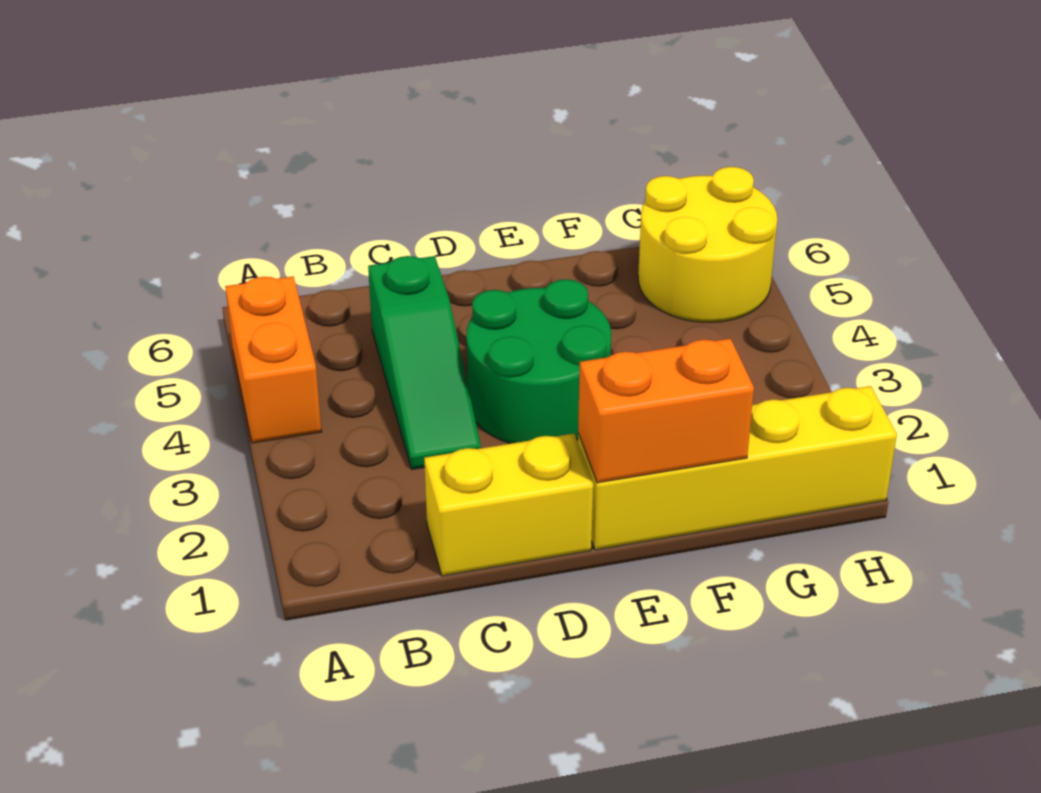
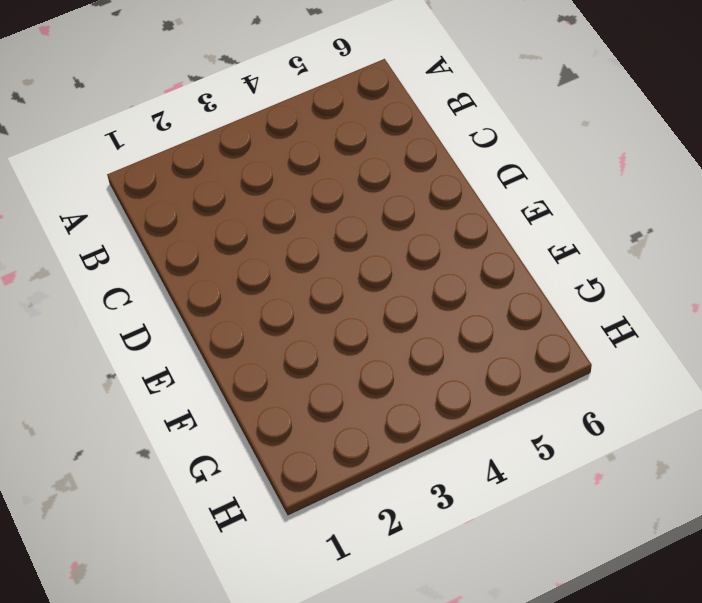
none -> orange brick A4:A5 level 1
none -> yellow brick C1:D1 level 1

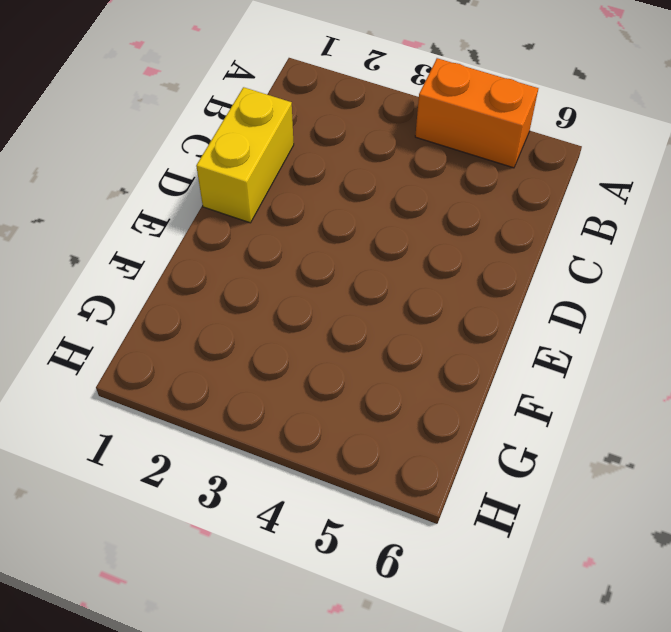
none -> green slope C3:C5 level 1 top 5
none -> green round brick D3:E4 level 1

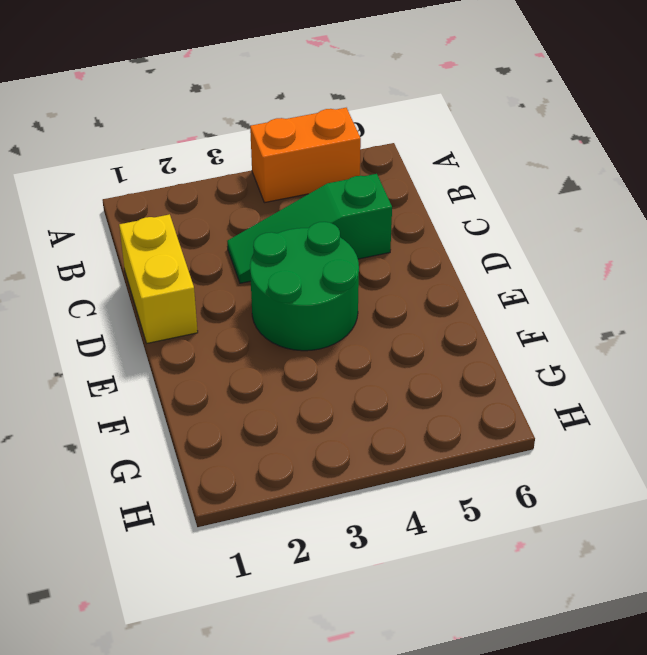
none -> yellow brick E1:H1 level 1
none -> yellow round brick G5:H6 level 1

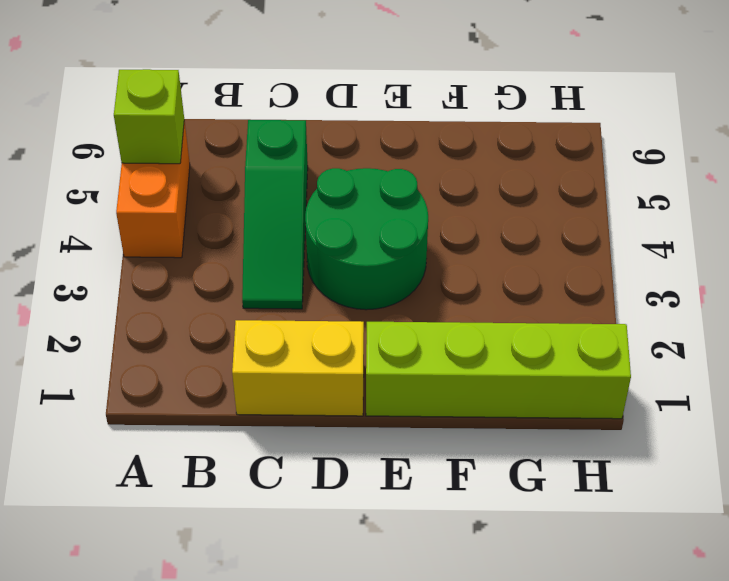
lime brick A5 level 2 -> none
lime brick E1:H1 level 1 -> yellow brick E1:H1 level 1
none -> yellow round brick G5:H6 level 1
none -> orange brick E1:F1 level 2

